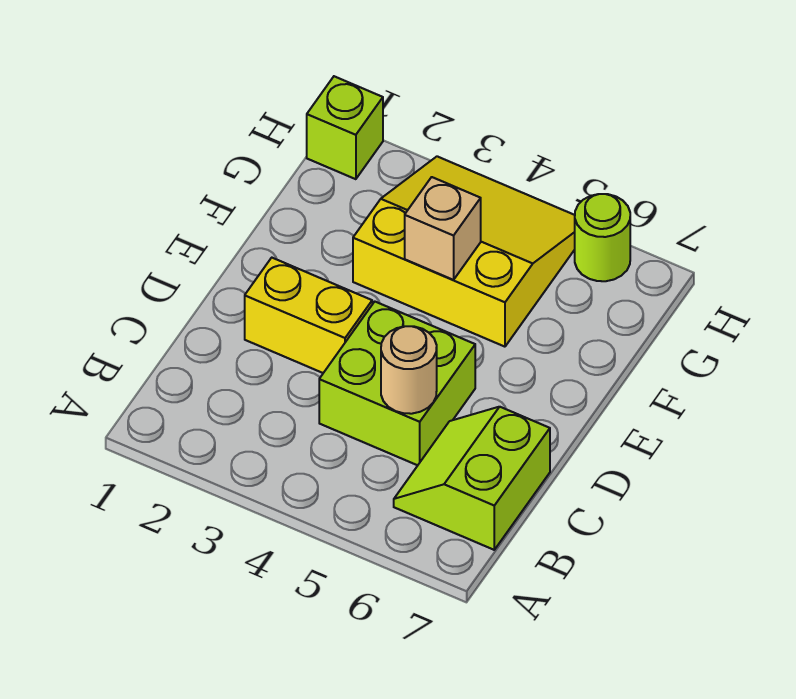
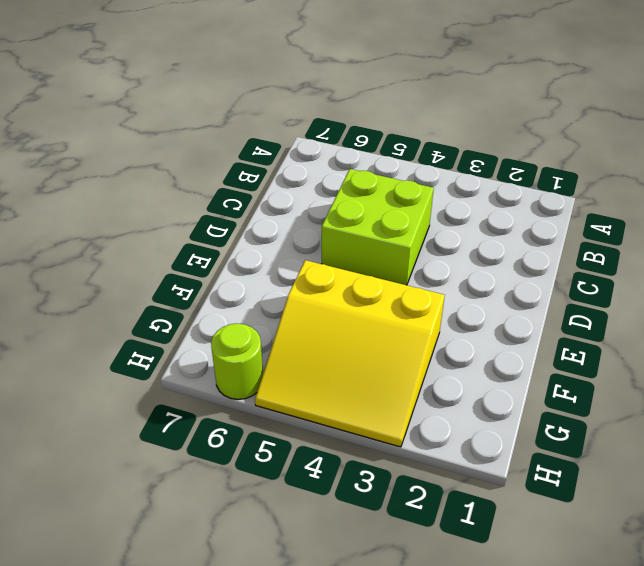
none -> lime slope B6:C7 level 1 top 7
none -> yellow brick D2:D3 level 1

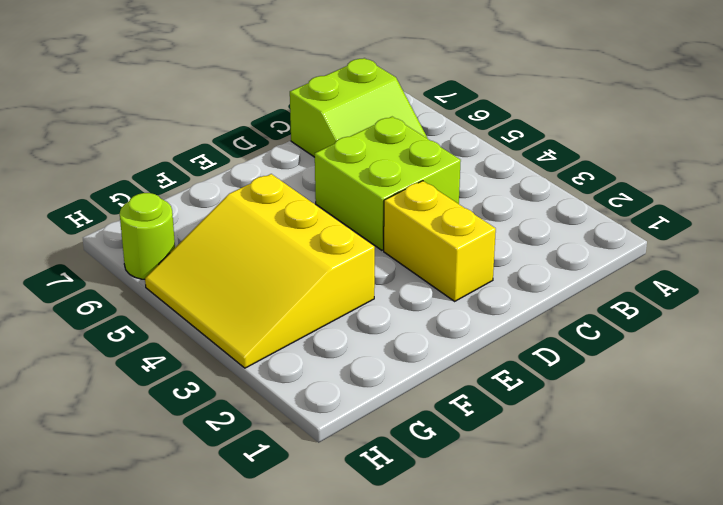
none -> lime brick H1 level 1
none -> tan round brick C5 level 2

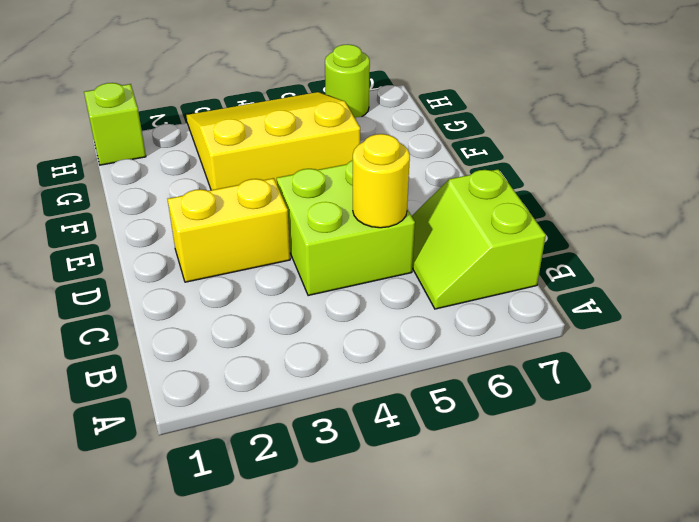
yellow round brick C5 level 2 -> tan round brick C5 level 2
none -> tan brick F4 level 2

